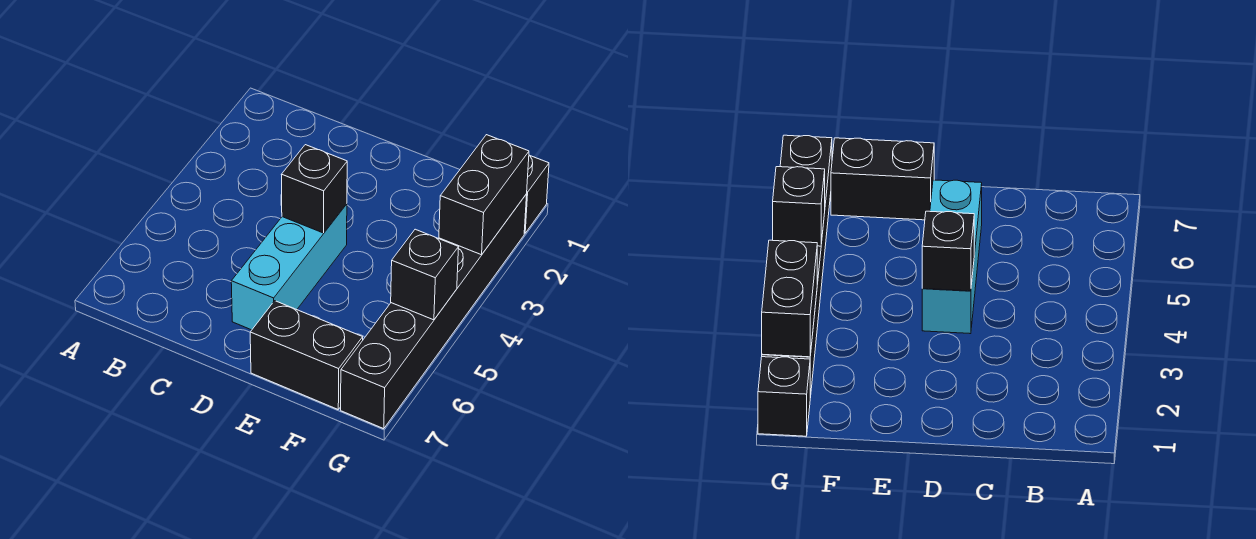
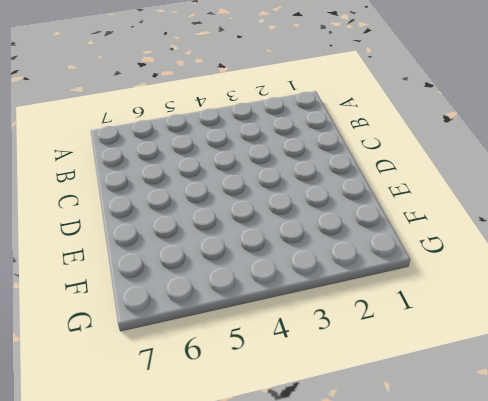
none -> cyan brick D4:D6 level 1
none -> black brick E7:F7 level 1

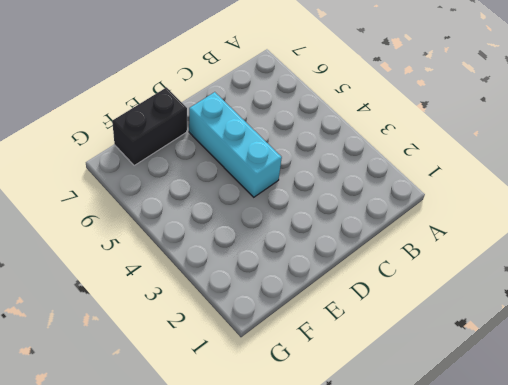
none -> black brick G1 level 1
none -> black brick G2:G7 level 1

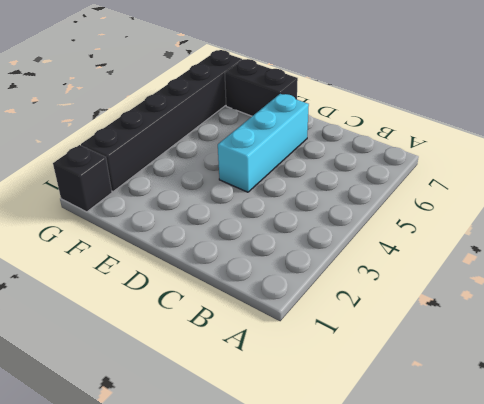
none -> black brick D4 level 2
none -> black brick G2:G3 level 2

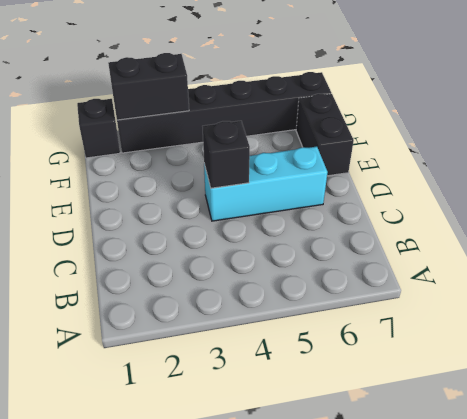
none -> black brick G5 level 2

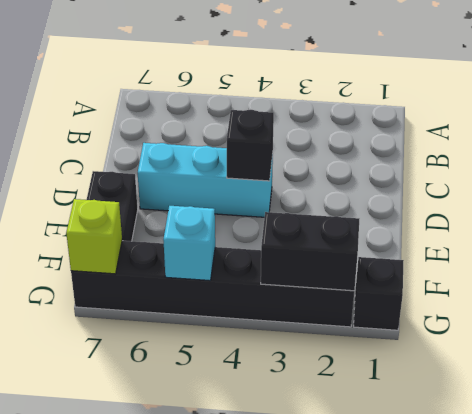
cyan brick G5 level 2 -> black brick G5 level 2
lime brick G7 level 2 -> none

